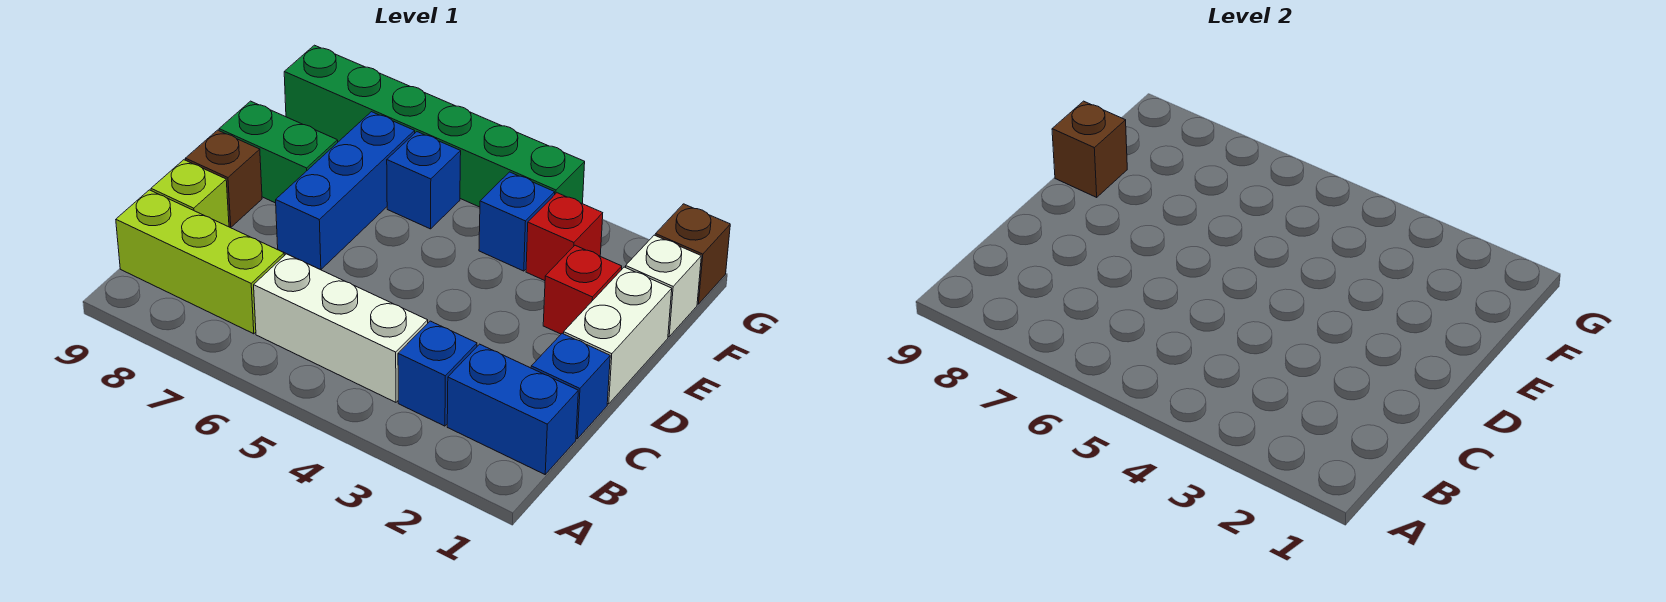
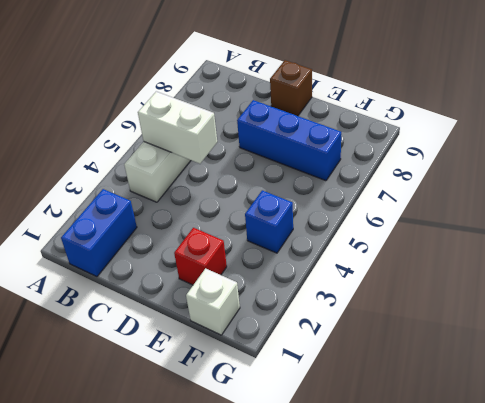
white brick B5:C5 level 2 -> white brick D1:E1 level 1
none -> blue brick B3 level 1
none -> lime brick B7:B9 level 1
none -> blue brick C1 level 1

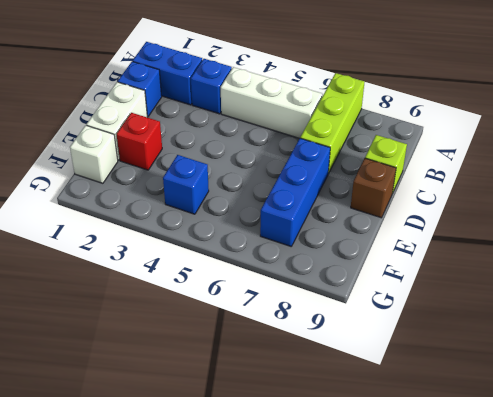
lime brick A7:C7 level 1 -> lime brick B7:B9 level 1
none -> green brick E8:E9 level 1
none -> red brick F3 level 1
none -> blue brick F6 level 1

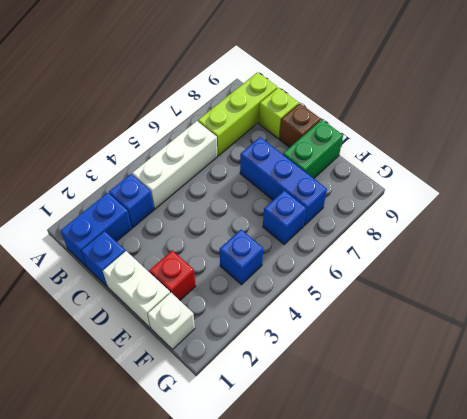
none -> red brick F3 level 1
none -> brown brick G1 level 1
none -> green brick G4:G9 level 1

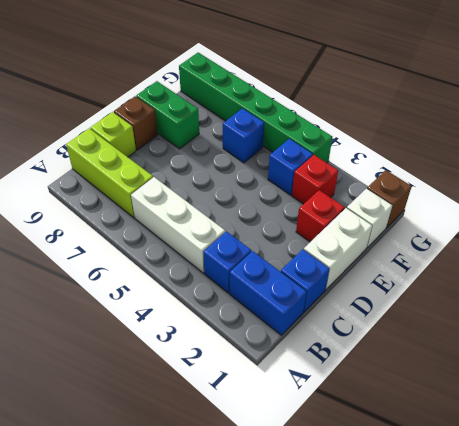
none -> blue brick D7:F7 level 1
none -> brown brick E9 level 2

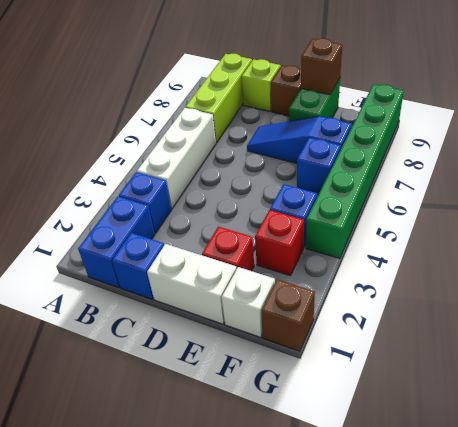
blue slope D7:F7 level 1 top F -> blue brick D7:F7 level 1

